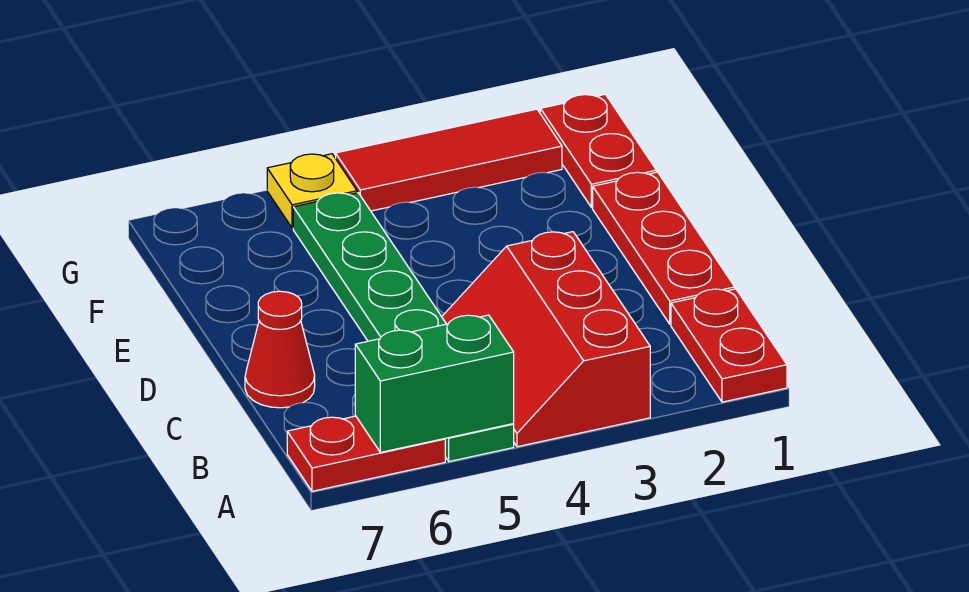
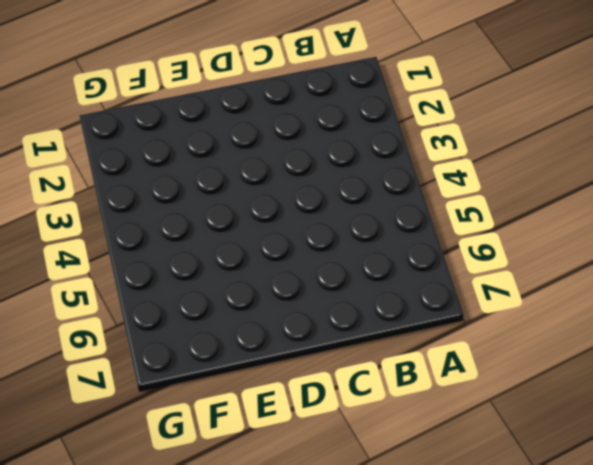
none -> red plate A1:B1 level 1
none -> red slope A3:C4 level 1 top 3

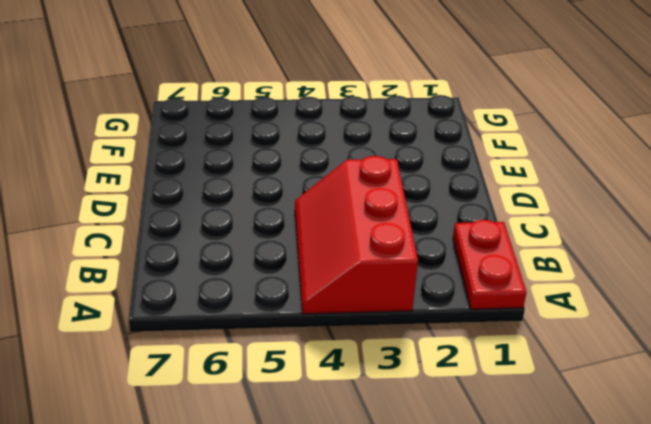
none -> green plate A5:F5 level 1
none -> red plate A6:A7 level 1

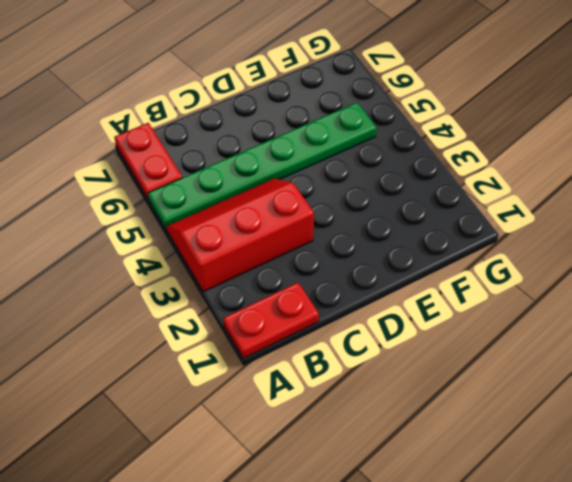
none -> red plate C1:E1 level 1
none -> red cone C7 level 1

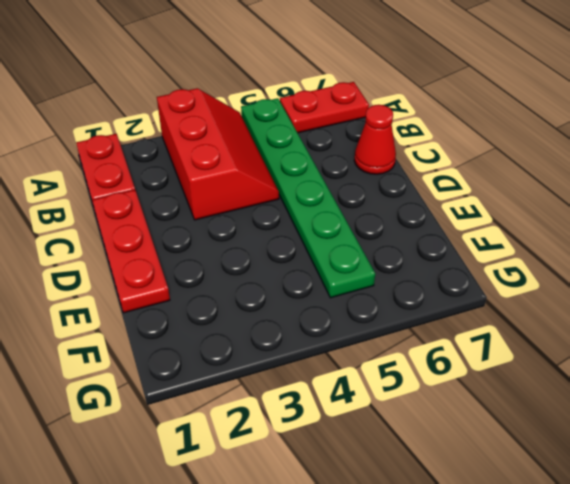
none -> red plate F1:G1 level 1
none -> red tile G2:G4 level 1

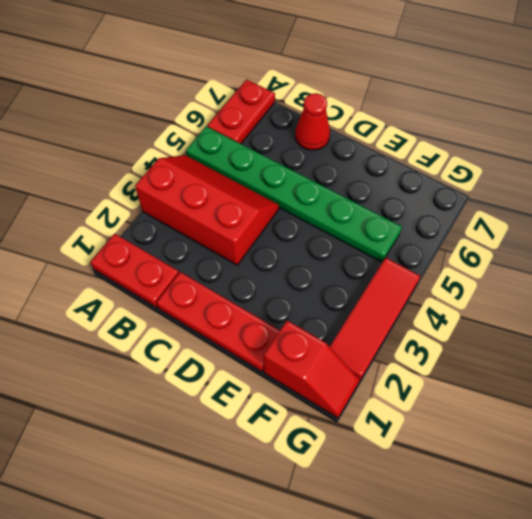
red slope F1:G1 level 1 top F -> red plate F1:G1 level 1
none -> yellow plate G5 level 1
none -> green brick A5:A6 level 2

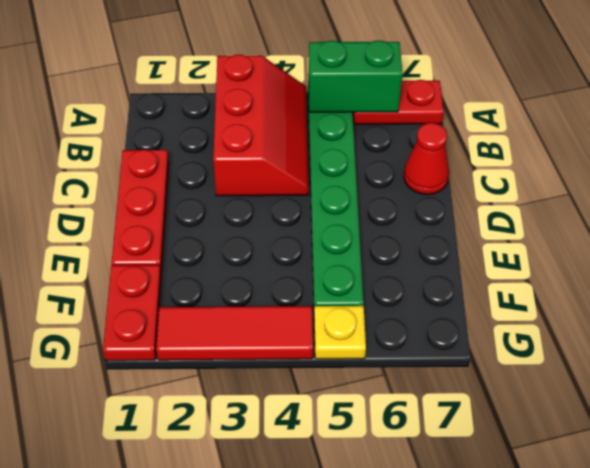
none -> red plate A1:B1 level 1

